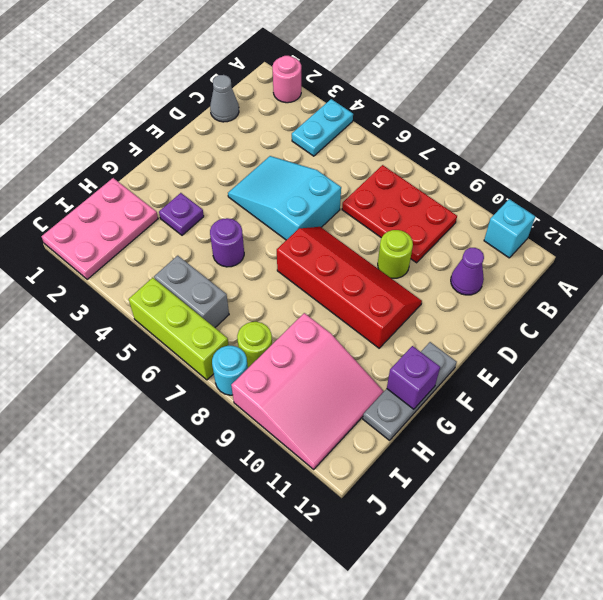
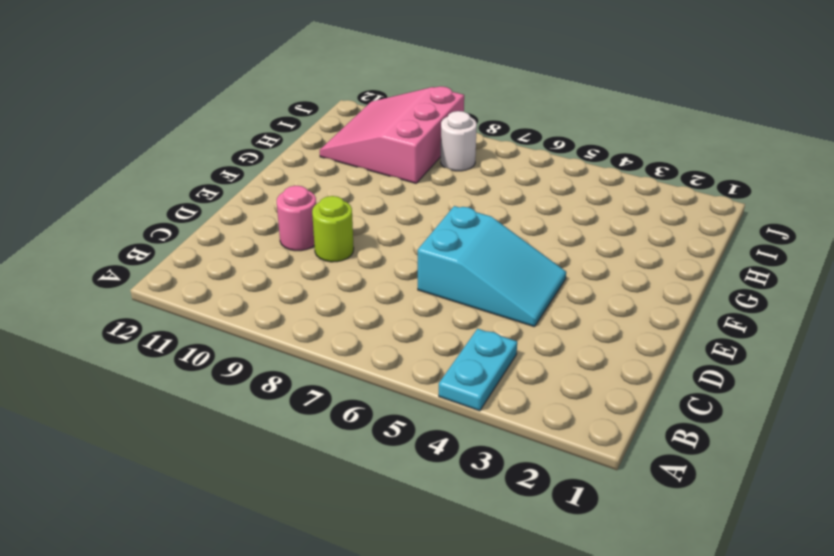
pink round brick D10 level 1 -> pink round brick A2 level 1
white round brick I8 level 1 -> lime round brick I8 level 1
none -> cyan brick A11 level 1
none -> red plate B7:C9 level 1
none -> grey cone C1 level 1

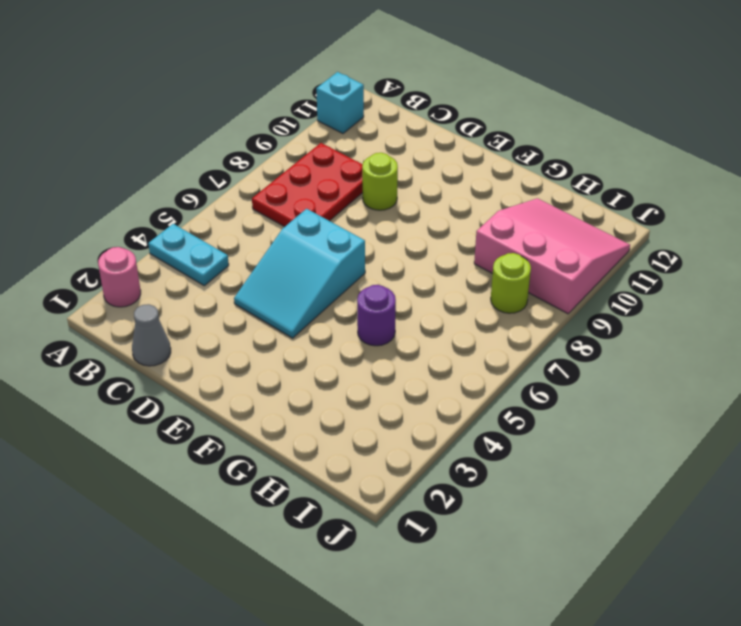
none -> purple cone C11 level 1
none -> red slope E7:F10 level 1 top F
none -> grey plate F12:H12 level 1

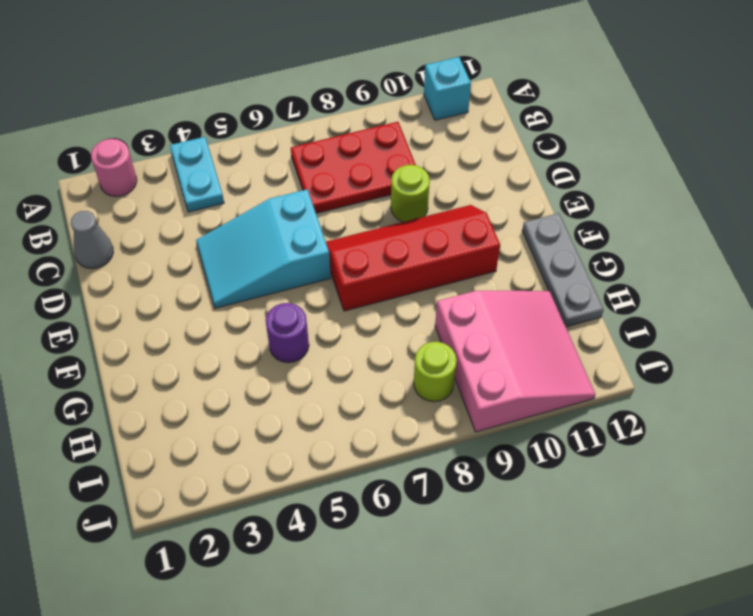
none -> purple cone C11 level 1
none -> purple plate G3 level 1
none -> pink plate H1:J2 level 1

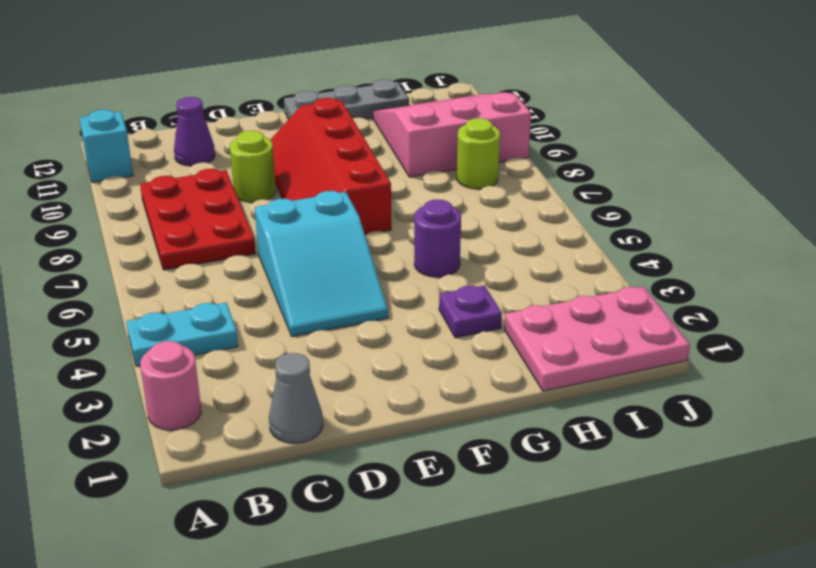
none -> grey brick I5:I6 level 1
none -> lime brick J5:J7 level 1
none -> cyan round brick J8 level 1

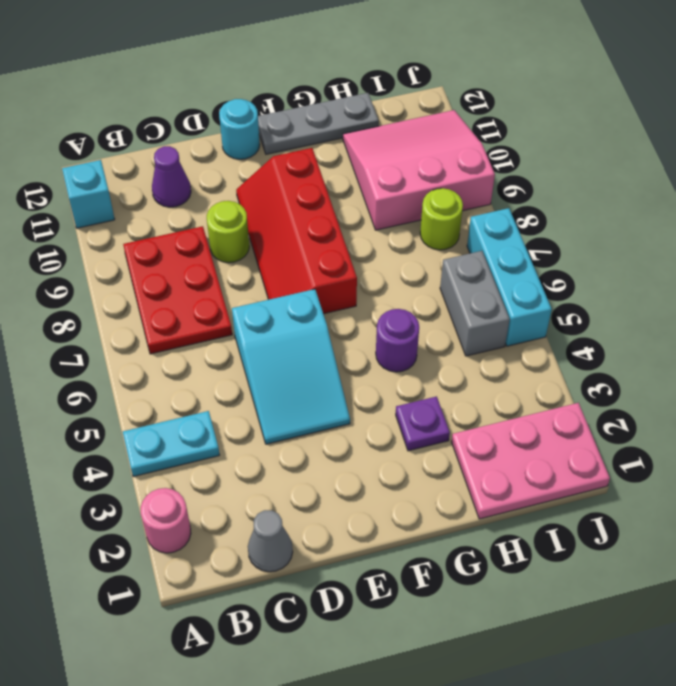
cyan round brick E12 level 1 -> cyan round brick J8 level 1
cyan brick J5:J7 level 1 -> lime brick J5:J7 level 1
none -> purple brick G12 level 2

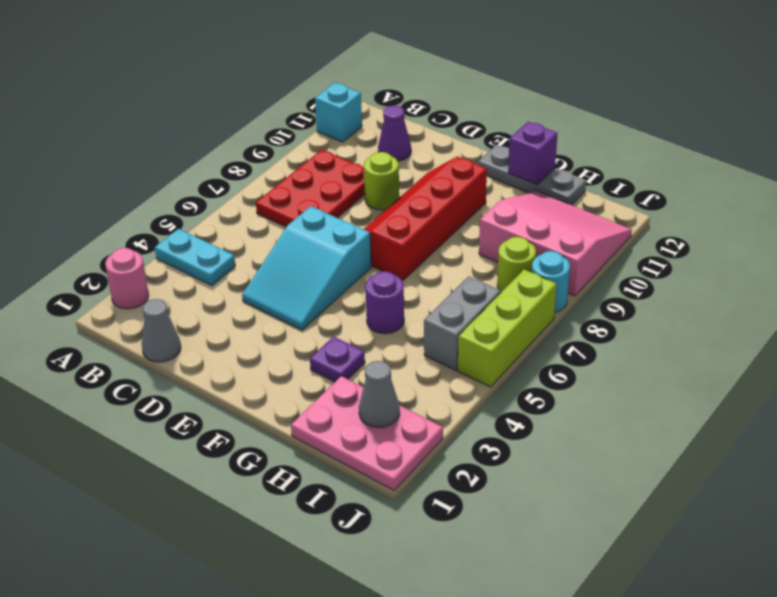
grey cone I2 level 2 -> none

